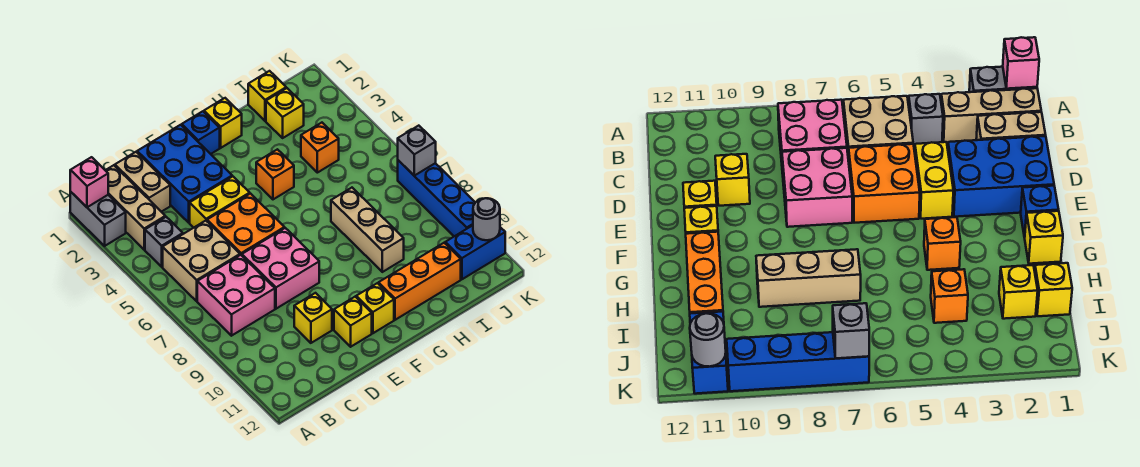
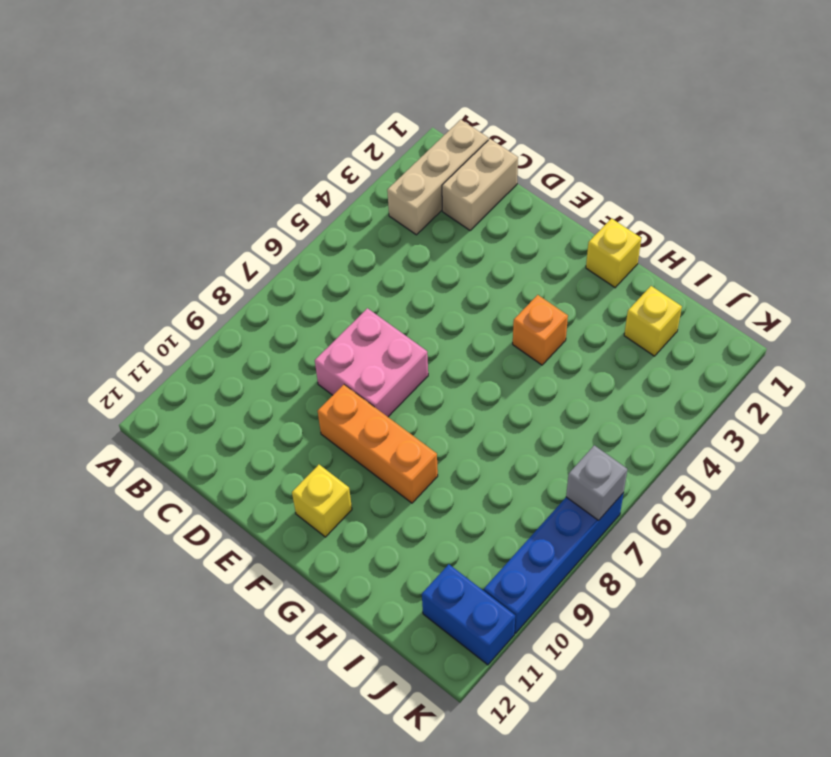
orange brick E9:G9 level 1 -> orange brick G11:I11 level 1
none -> grey brick A1:A2 level 1
none -> grey brick B4 level 1
none -> tan brick B5:C6 level 1

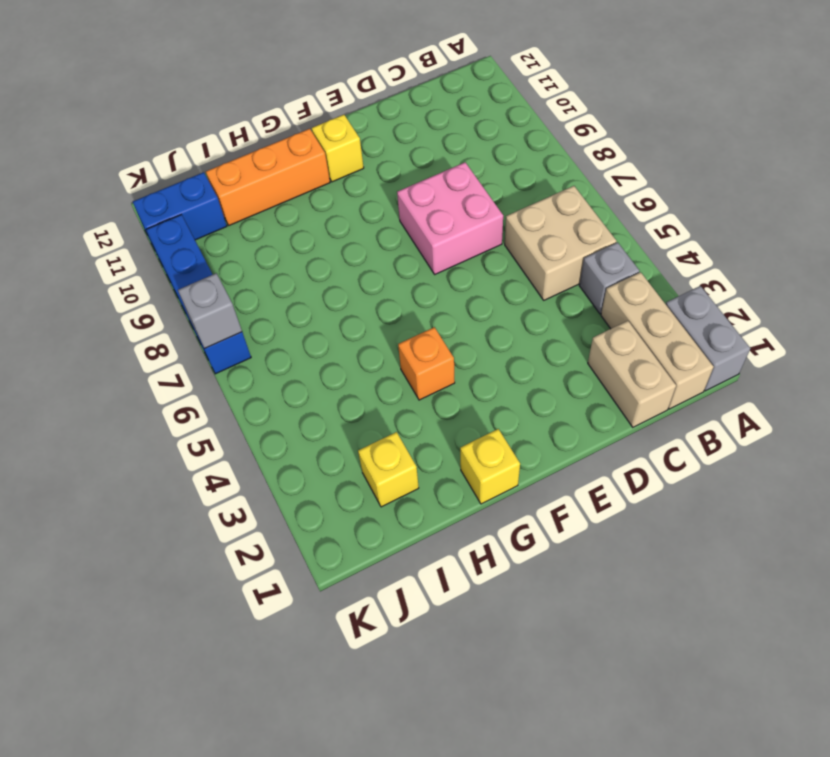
none -> pink brick B7:C8 level 1
none -> blue brick D1:E3 level 1
none -> yellow brick D4:E4 level 1

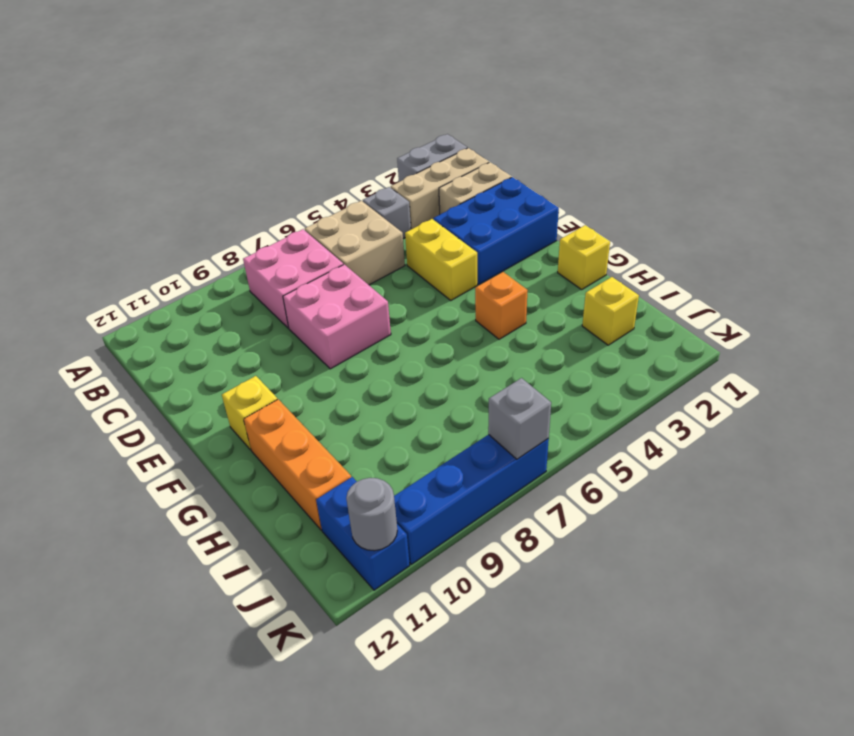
none -> orange brick D5:E6 level 1
none -> yellow brick D10 level 1
none -> yellow brick E11 level 1

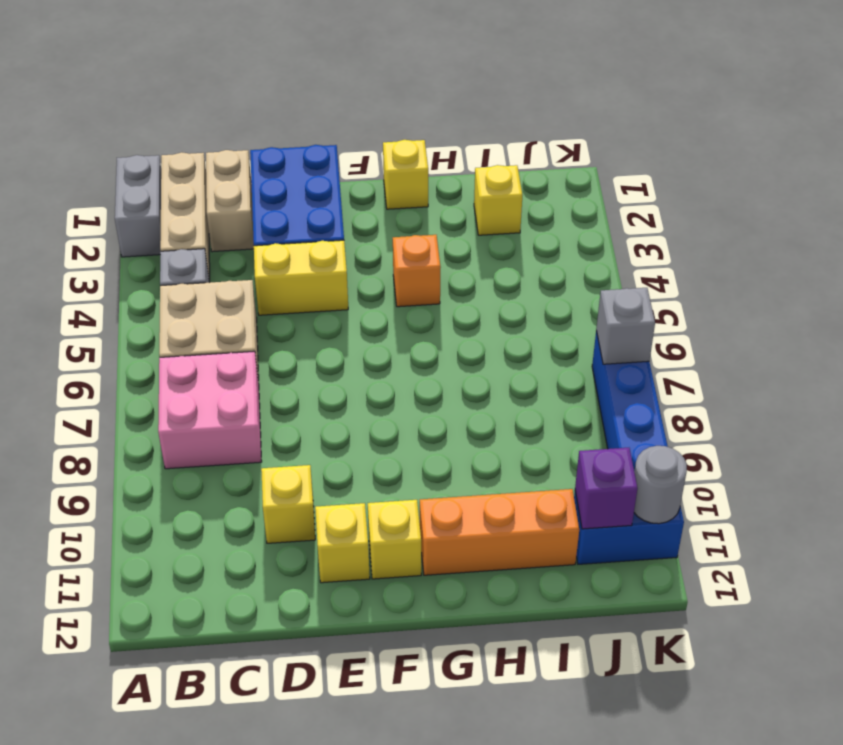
purple brick J11 level 2 -> none
none -> orange brick D5:E6 level 1
none -> pink brick D7:E8 level 1
none -> blue brick F1 level 1

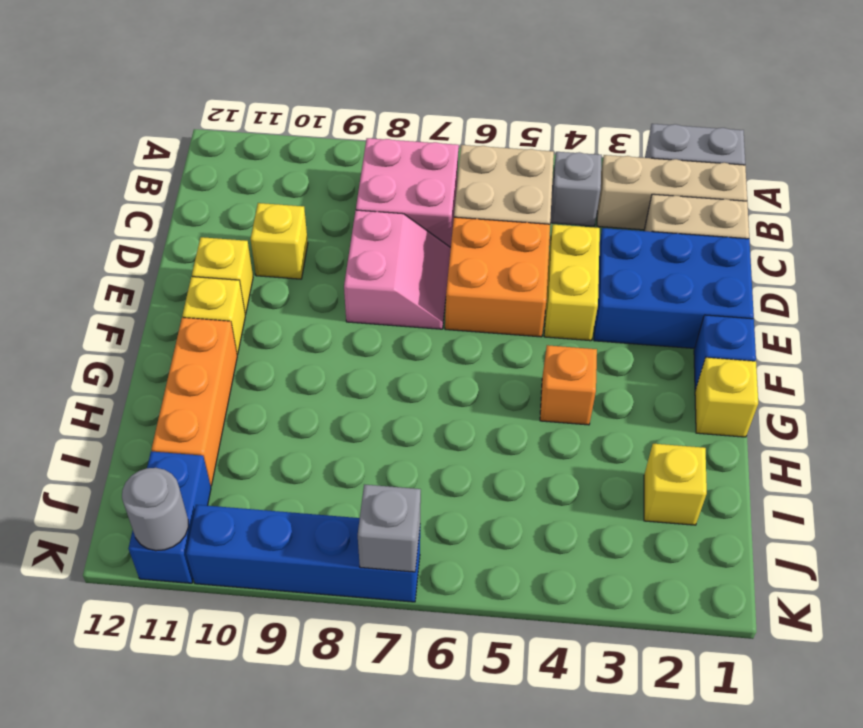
pink slope D7:E8 level 1 top 8 -> pink brick D7:E8 level 1
none -> tan brick H7:H9 level 1
none -> yellow brick I1 level 1
none -> orange brick I4 level 1

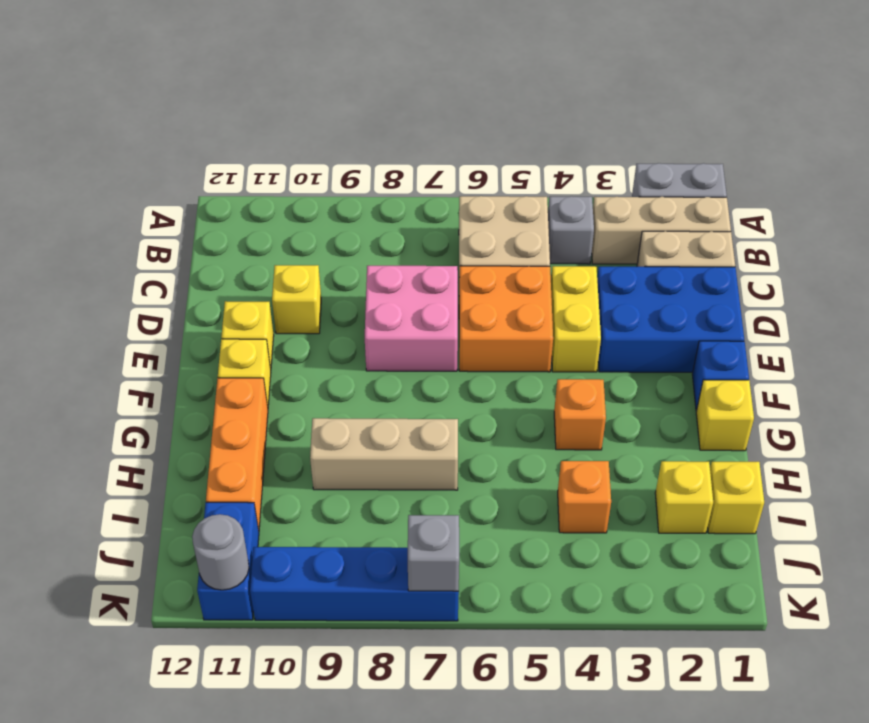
none -> pink brick B7:C8 level 1
none -> pink brick A1 level 2

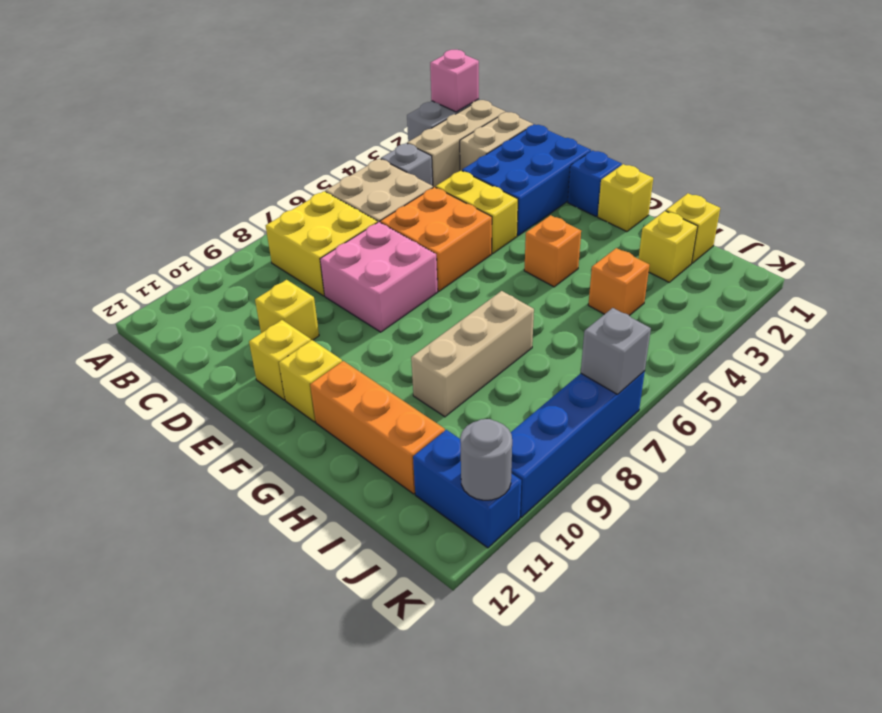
yellow brick B7:C8 level 1 -> pink brick B7:C8 level 1

